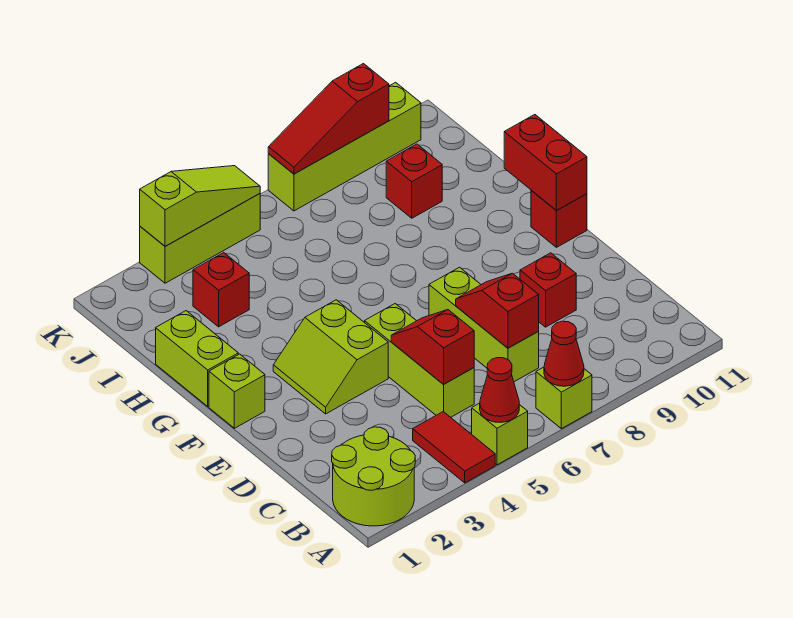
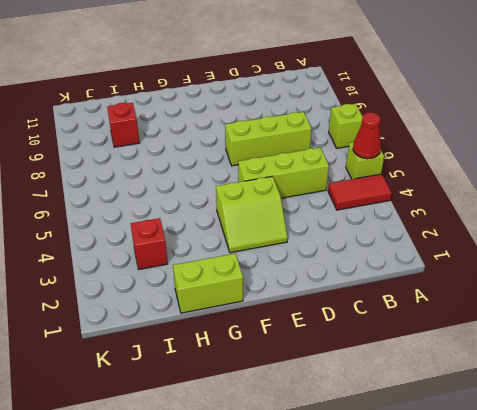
none -> lime round brick A1:B2 level 1
none -> red brick D9 level 1
none -> lime brick F1 level 1

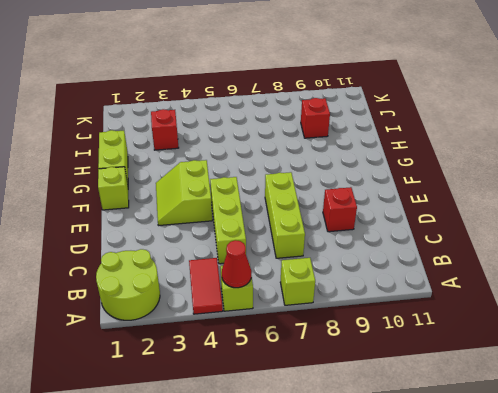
none -> red brick F11 level 1
none -> lime brick K3:K5 level 1
none -> lime brick K7:K10 level 1

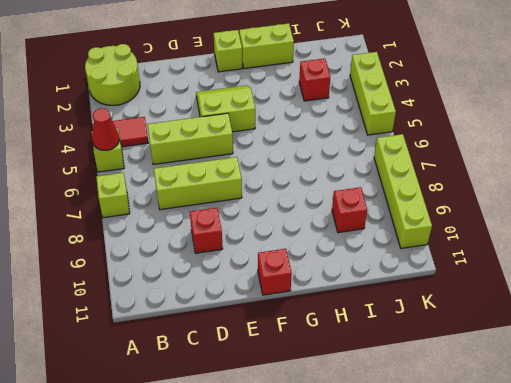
none -> red cone A7 level 2
none -> red slope C5:D5 level 2 top C
none -> red slope C7:D7 level 2 top C

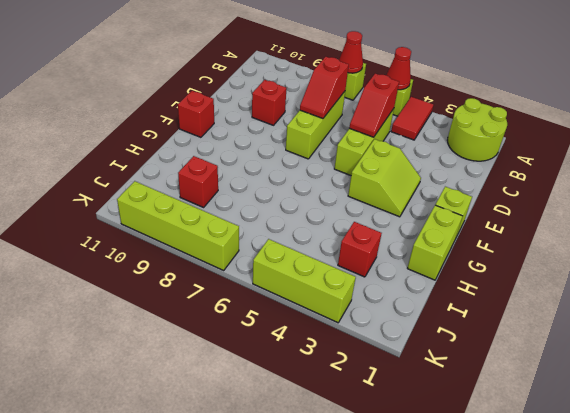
none -> red brick F11:G11 level 2
none -> lime slope K3:K5 level 2 top 3
none -> red slope K7:K9 level 2 top 9

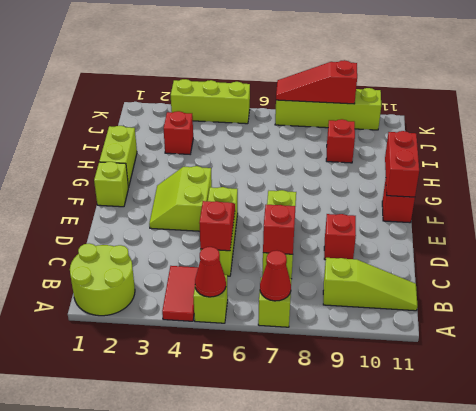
lime slope B9:B11 level 1 top 9 -> lime slope K3:K5 level 2 top 3

